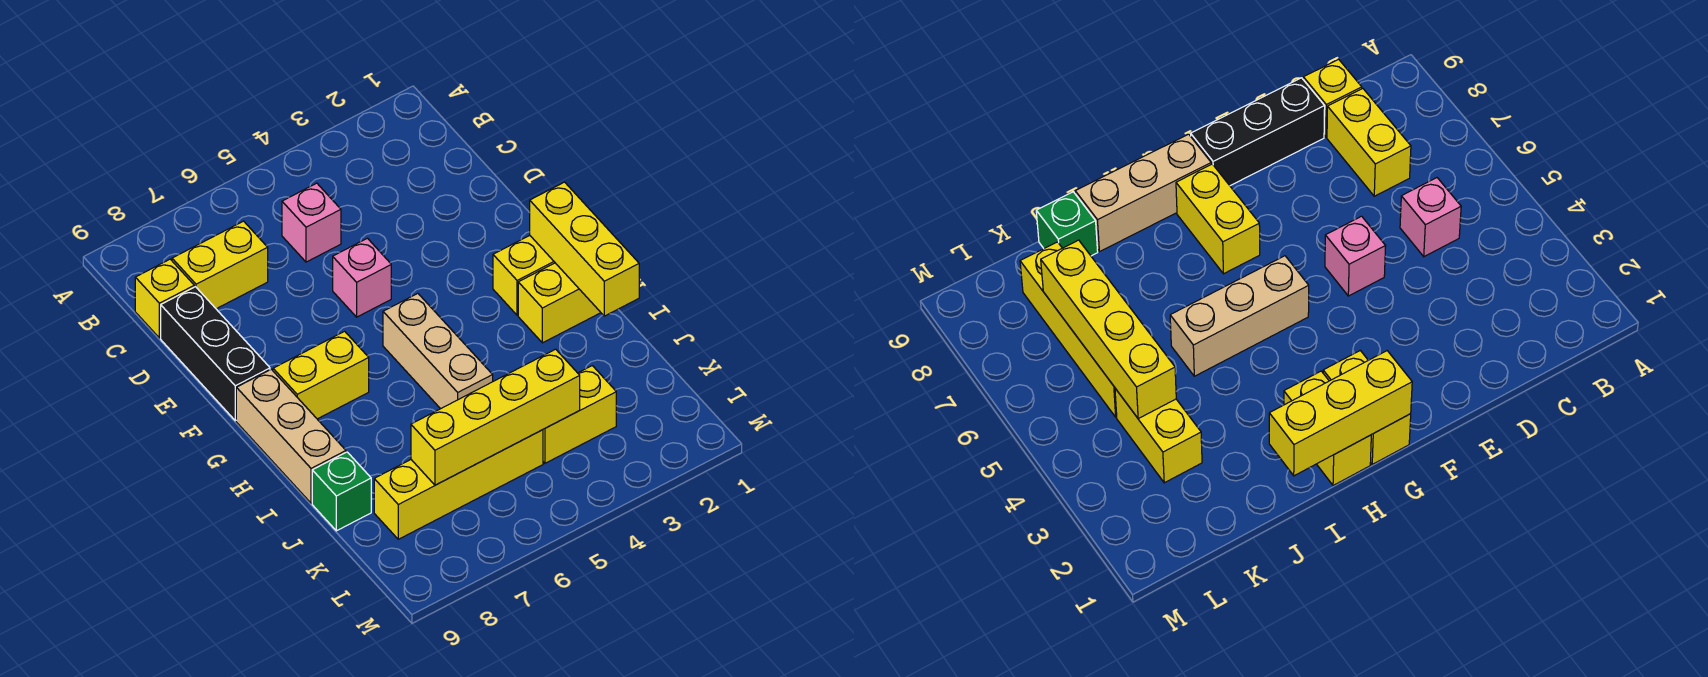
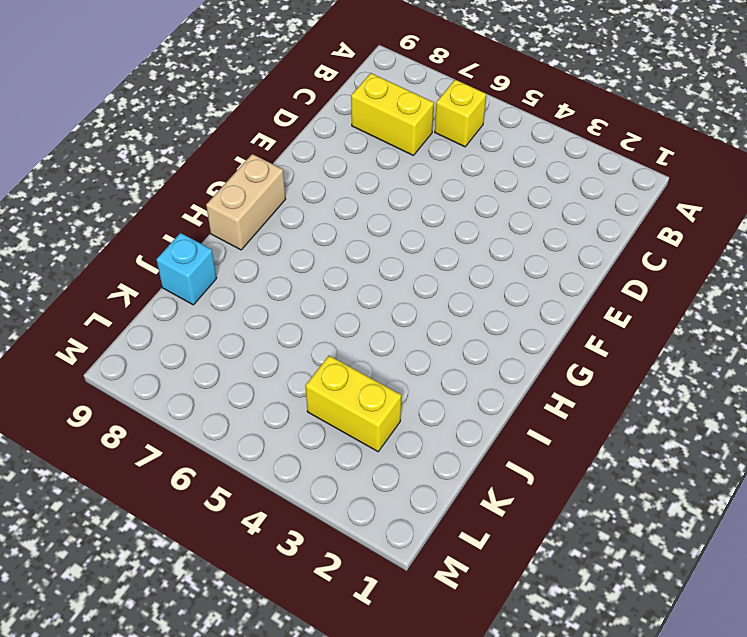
yellow brick B6 level 1 -> yellow brick C9 level 1
tan brick G9:H9 level 1 -> tan brick G9:I9 level 1
cyan brick J9 level 1 -> green brick J9 level 1
none -> pink brick C5 level 1
none -> black brick D9:F9 level 1
none -> pink brick E5 level 1

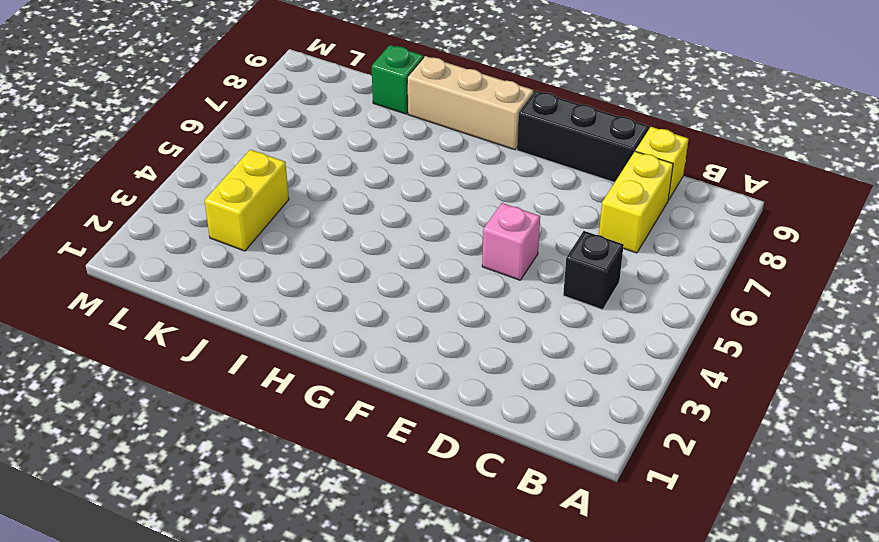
black brick C5 level 1 -> pink brick C5 level 1
none -> yellow brick G1:G2 level 1
none -> tan brick G5:I5 level 1
none -> yellow brick G7:G8 level 1

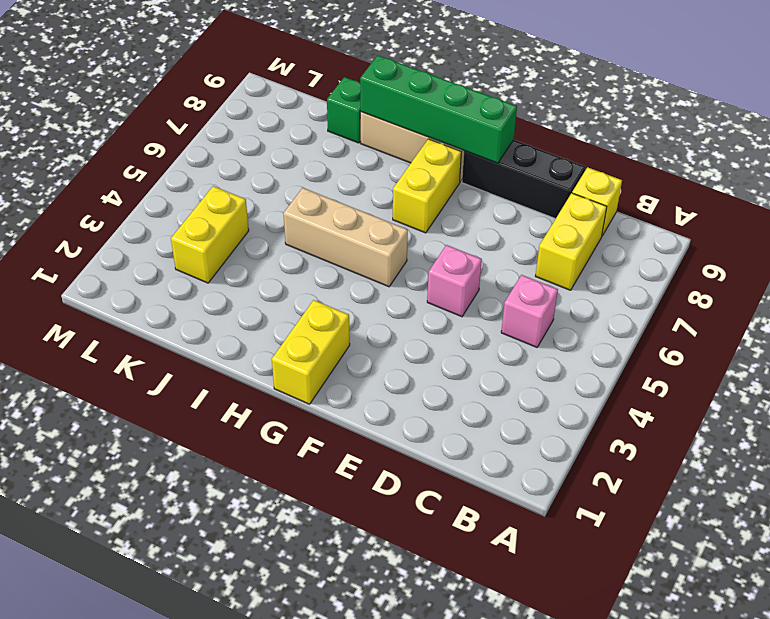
green brick F9:I9 level 2 -> none
none -> yellow brick H1:H2 level 1
none -> yellow brick K5:K8 level 1
none -> yellow brick G1:I1 level 2

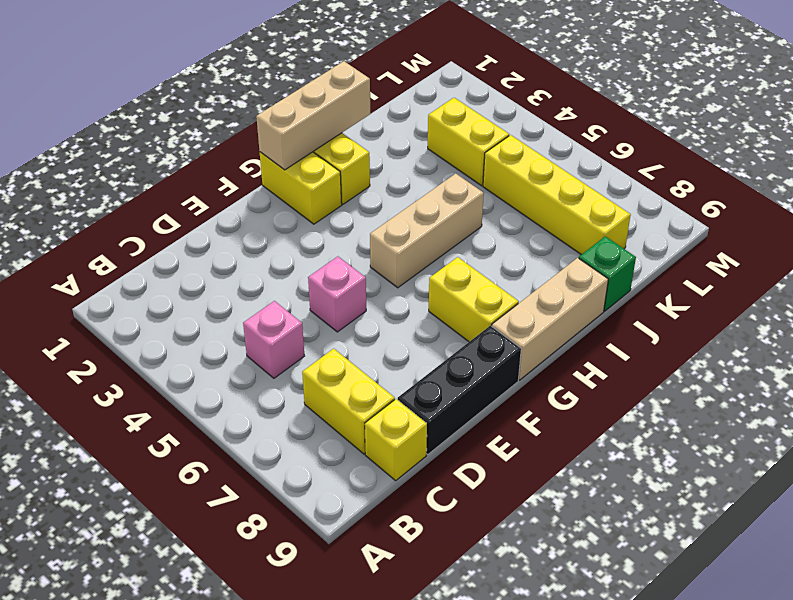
tan brick G1:I1 level 2 -> yellow brick G1:I1 level 2
none -> yellow brick K4:K7 level 2

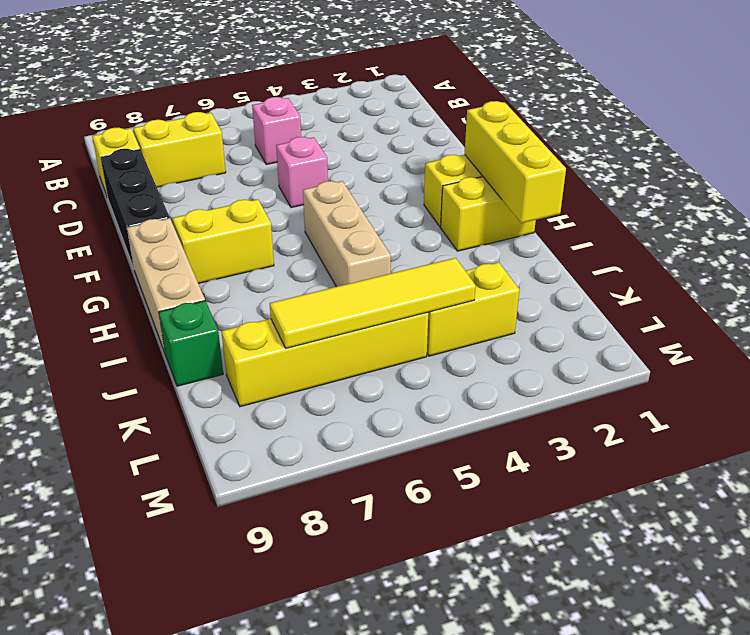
yellow tile K4:K7 level 2 -> yellow brick K4:K7 level 2

